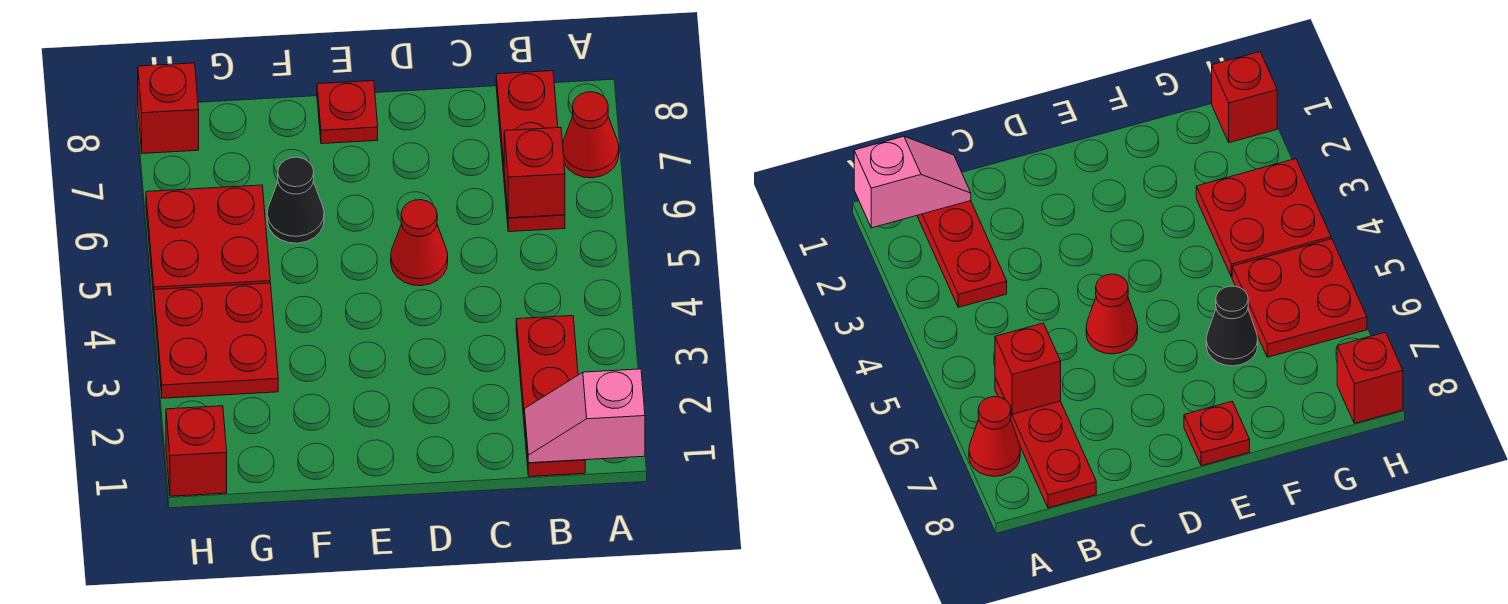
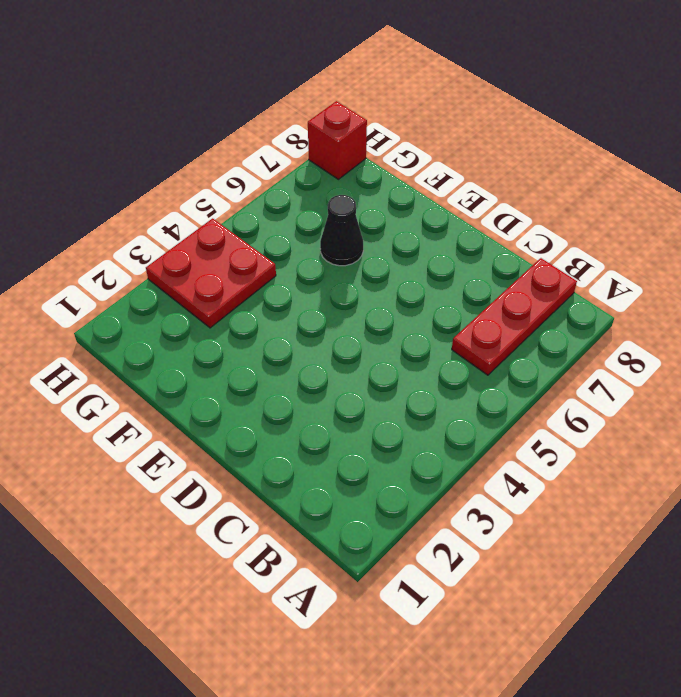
none -> red cone A7 level 1
none -> red plate B1:B3 level 1
none -> red cone D5 level 1

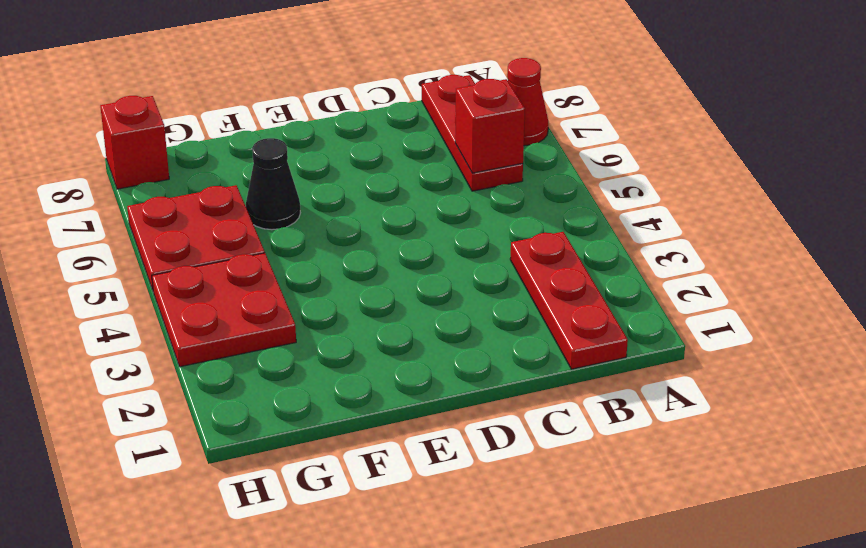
none -> red cone D5 level 1
none -> red plate E8 level 1
none -> red brick H1 level 1

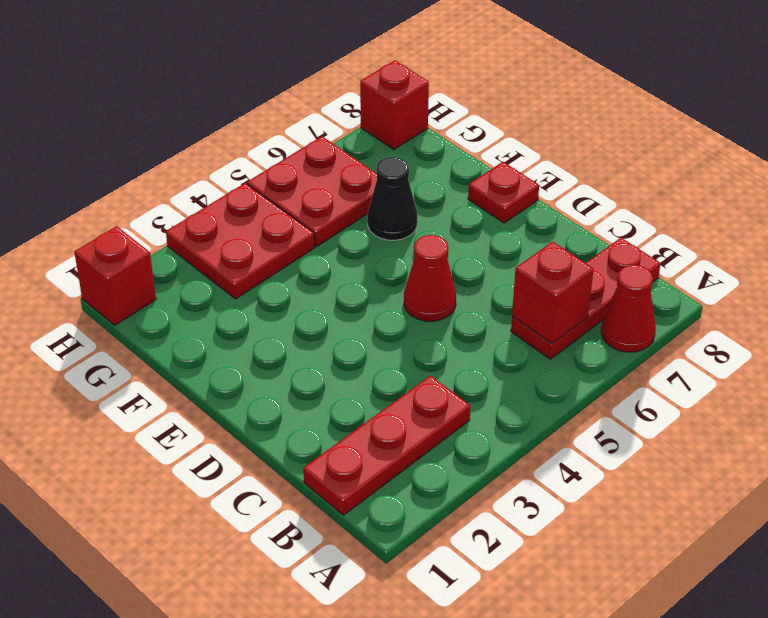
none -> pink slope A1:B1 level 2 top A

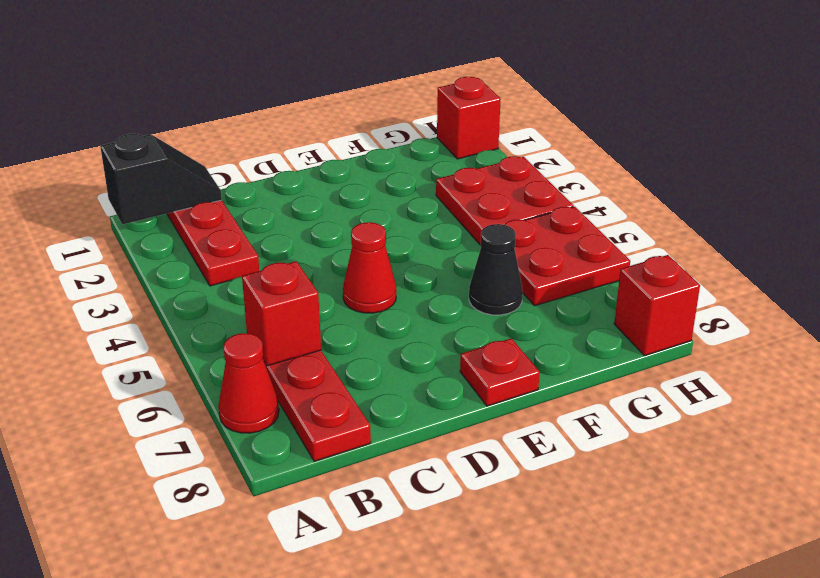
black slope A1:B1 level 2 top A -> pink slope A1:B1 level 2 top A

